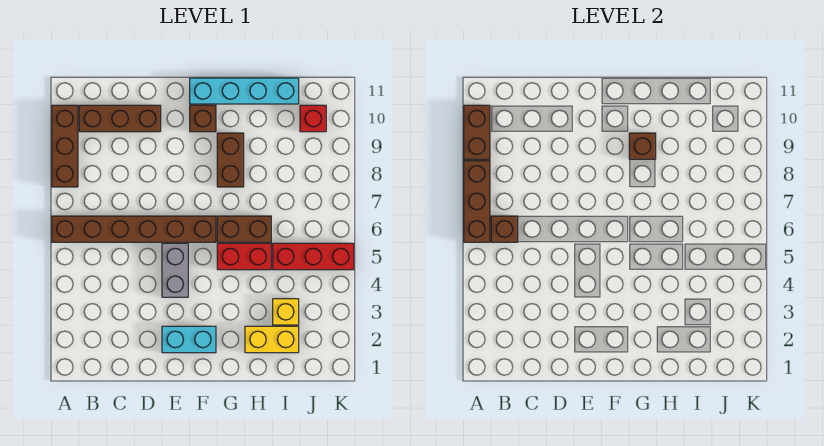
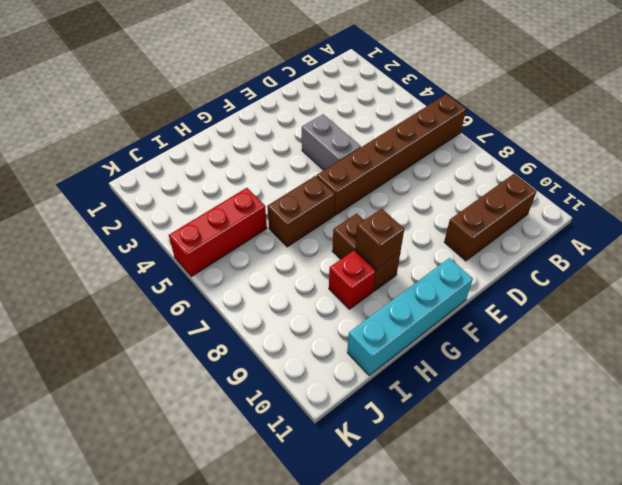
red brick H9 level 1 -> red brick J10 level 1
none -> brown brick A8:A10 level 1
none -> cyan brick E2:F2 level 1
none -> brown brick F10 level 1

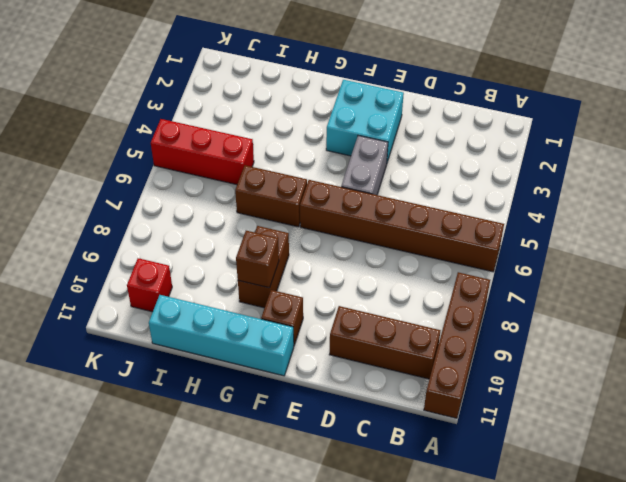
brown brick A8:A11 level 1 -> brown brick A8:A10 level 1
cyan brick E2:F3 level 1 -> cyan brick E2:F2 level 1
none -> red brick G5:H5 level 1
none -> yellow brick H2:I2 level 1
none -> yellow brick I3 level 1

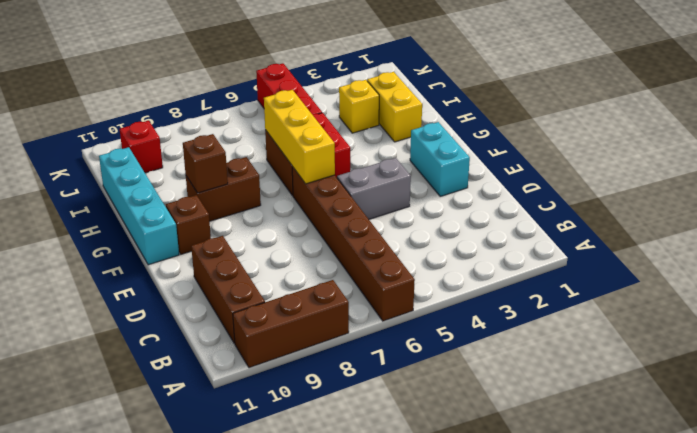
yellow brick F6:H6 level 2 -> none
none -> brown brick A6:A8 level 2
none -> brown brick A9:A10 level 2
none -> brown brick B6 level 2

